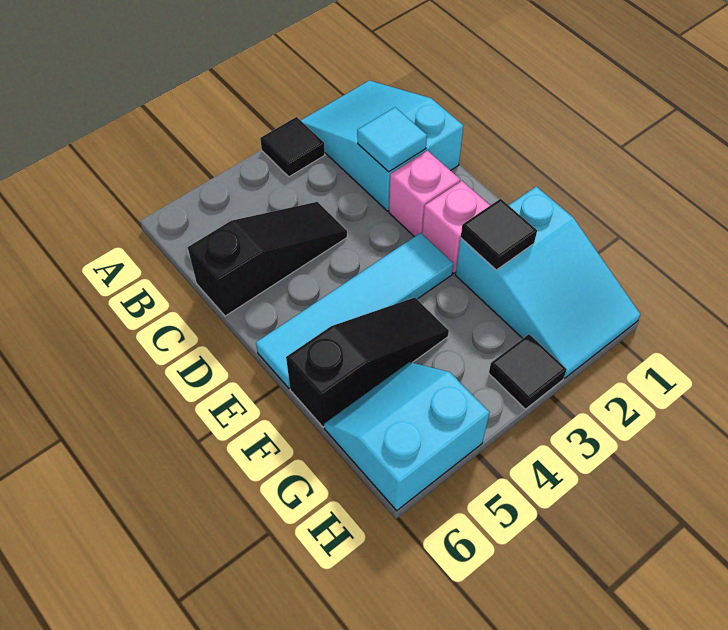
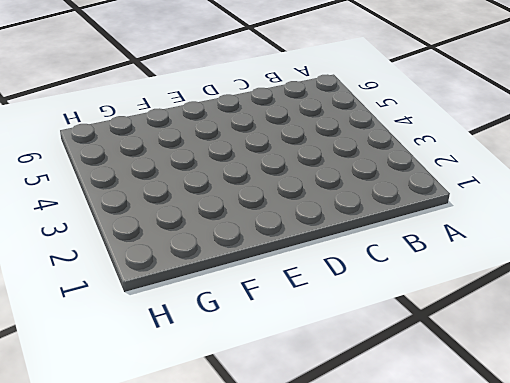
none -> cyan slope A1:C2 level 1 top C
none -> black tile A3 level 1
none -> black slope C4:C6 level 1 top 6

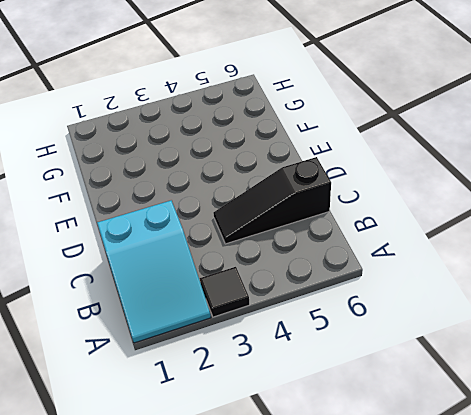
none -> pink brick D2 level 1
none -> pink brick E2 level 1
none -> cyan tile E3:E6 level 1

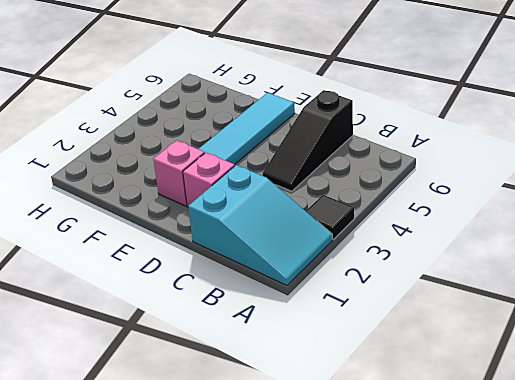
none -> cyan slope F1:H2 level 1 top F
none -> black slope F4:F6 level 1 top 6
none -> cyan slope G5:H6 level 1 top H

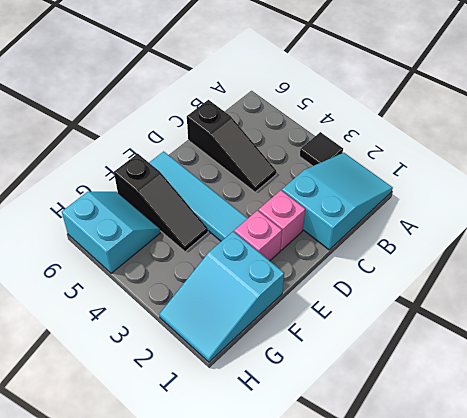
none -> black tile H3 level 1
none -> cyan tile C2 level 2
none -> black tile F2 level 2

